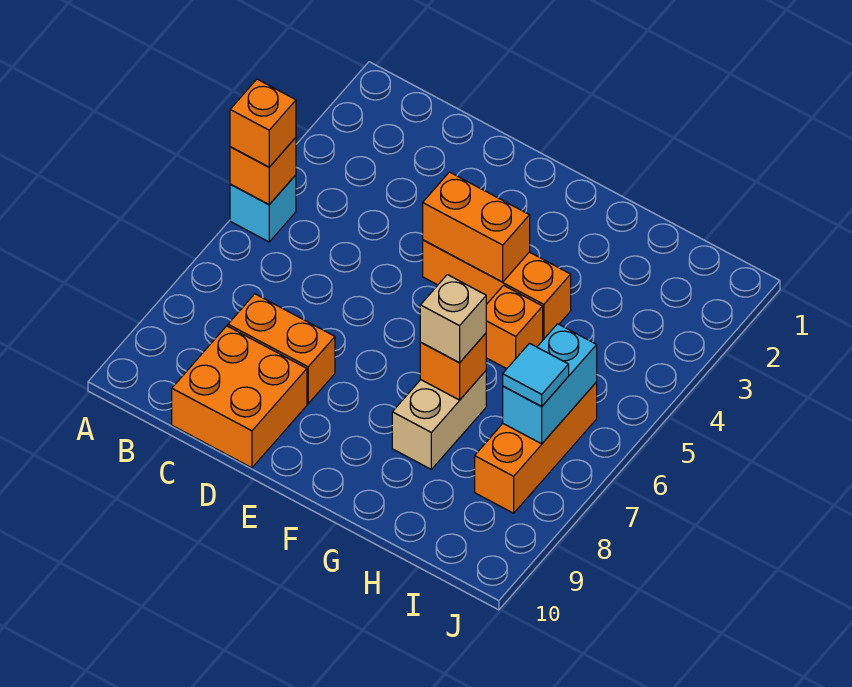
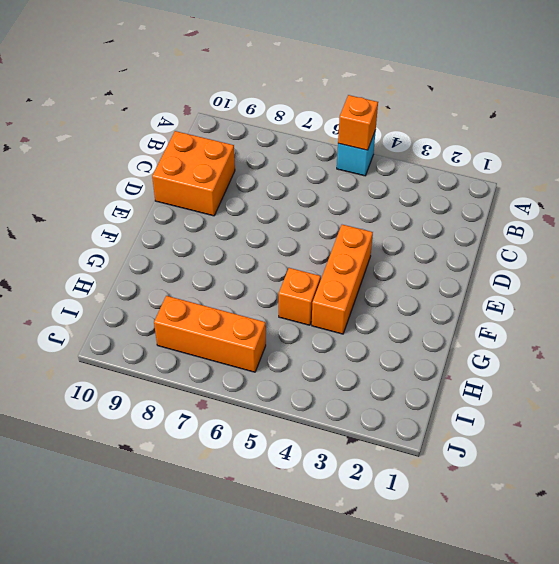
none -> orange brick C8:D8 level 1
none -> tan brick G7:G8 level 1
none -> orange brick E4:F4 level 2

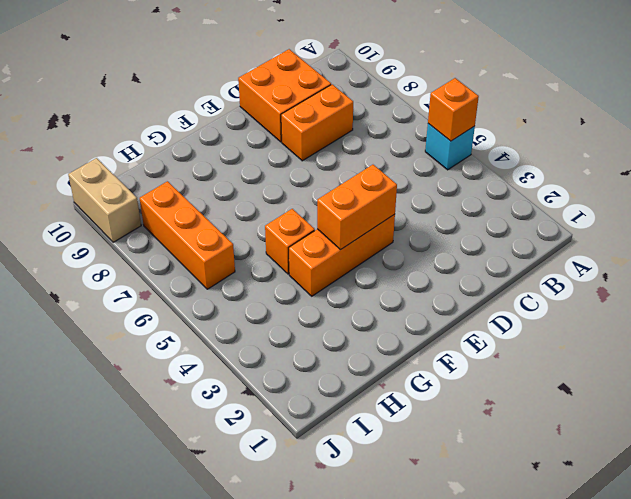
tan brick J9:J10 level 1 -> tan brick G7:G8 level 1
none -> orange brick G7 level 2
none -> cyan brick I6:I7 level 2
none -> orange brick A5 level 3

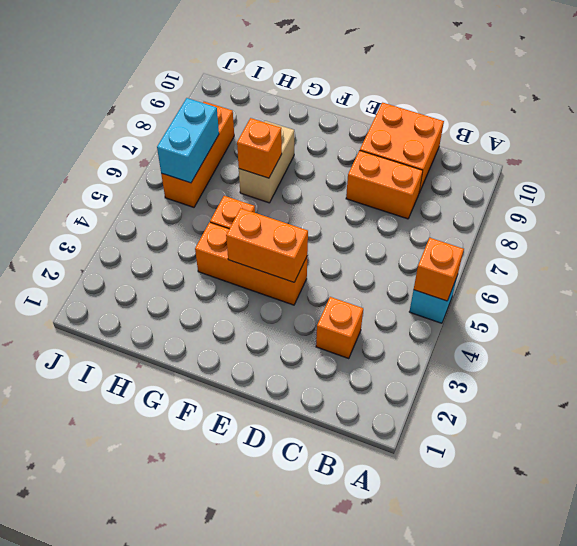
orange brick C3 level 1 -> orange brick A5 level 3
none -> tan brick G7 level 3
none -> cyan tile I7 level 3

